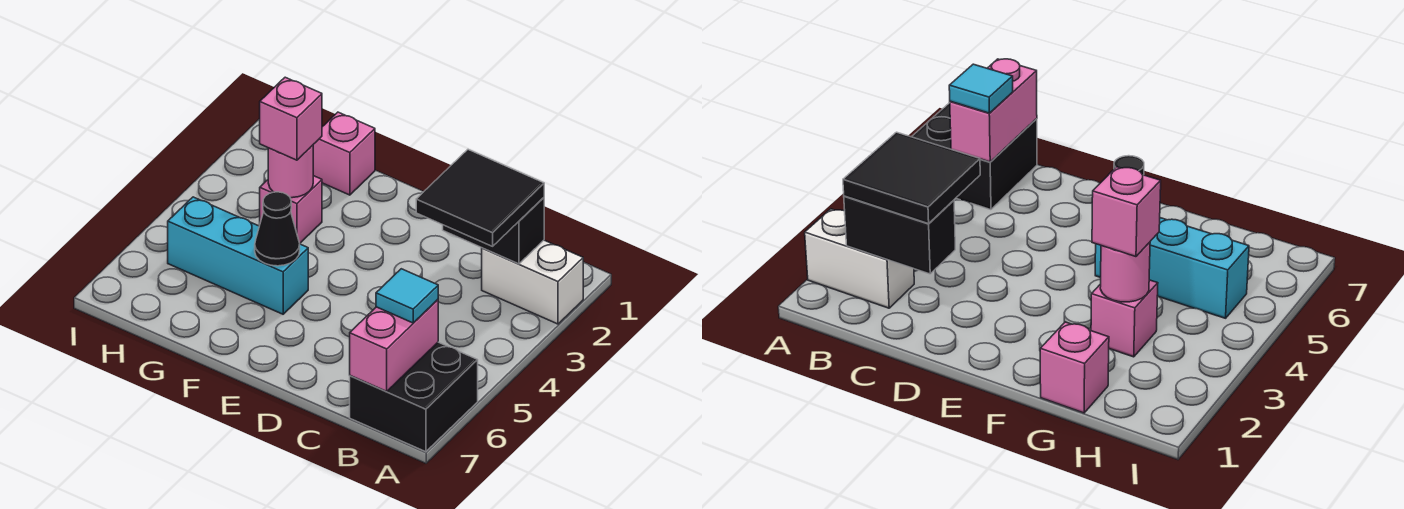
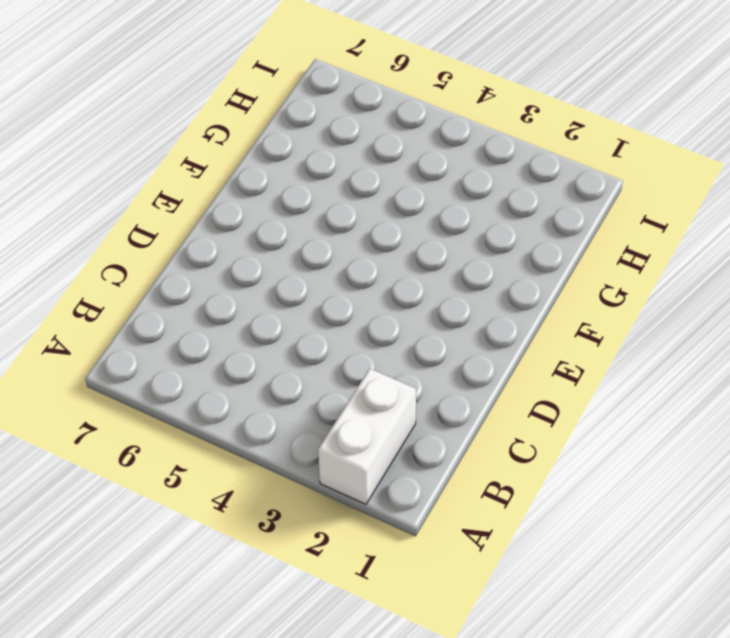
none -> black brick A6:B7 level 1
none -> cyan brick F5:H5 level 1
none -> pink brick G1 level 1

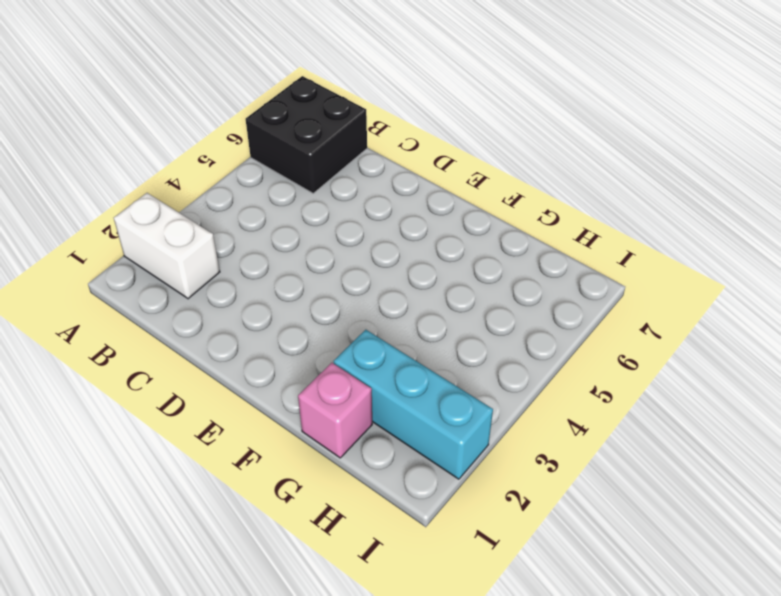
cyan brick G2:I2 level 1 -> cyan brick F5:H5 level 1
none -> pink brick G3 level 1
none -> black brick B2:C2 level 2
none -> pink brick B6:B7 level 2

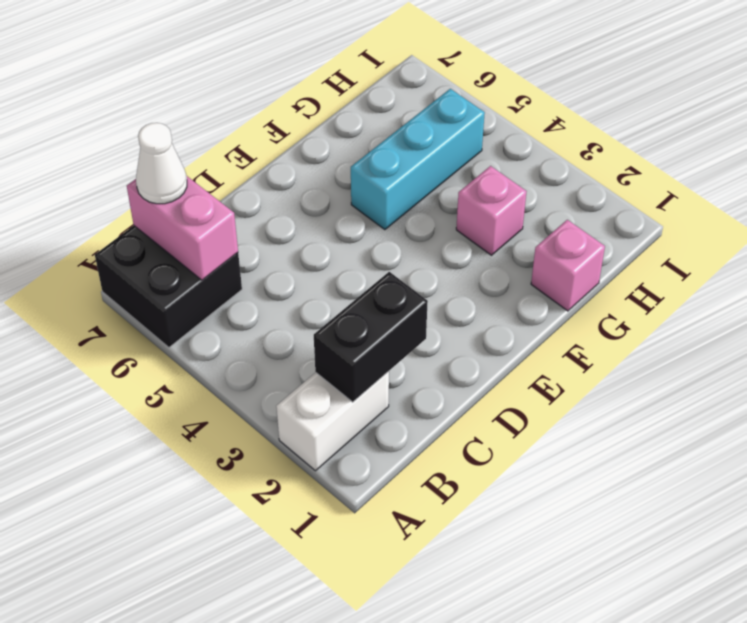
white cone B7 level 3 -> none
none -> black cone F5 level 2
none -> pink round brick G3 level 2
none -> black tile B2:C3 level 3

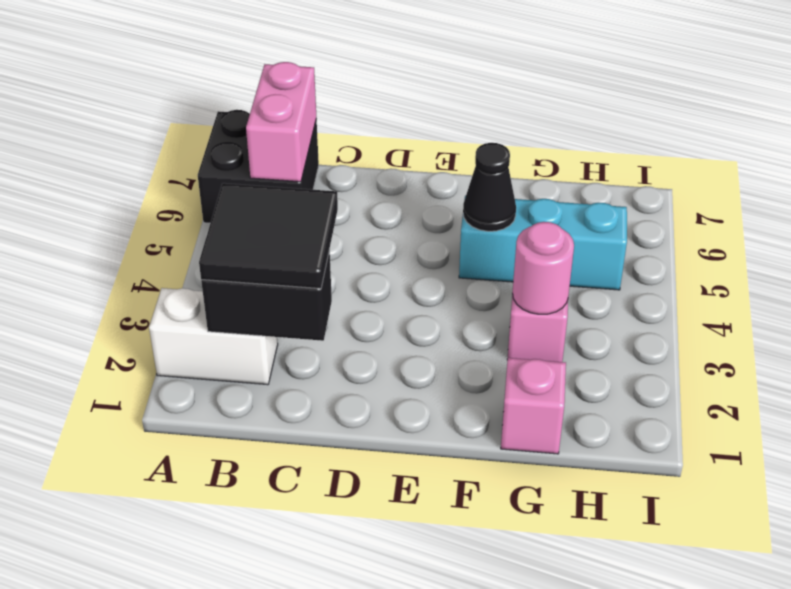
none -> cyan tile B6 level 3
none -> pink brick G3 level 3

